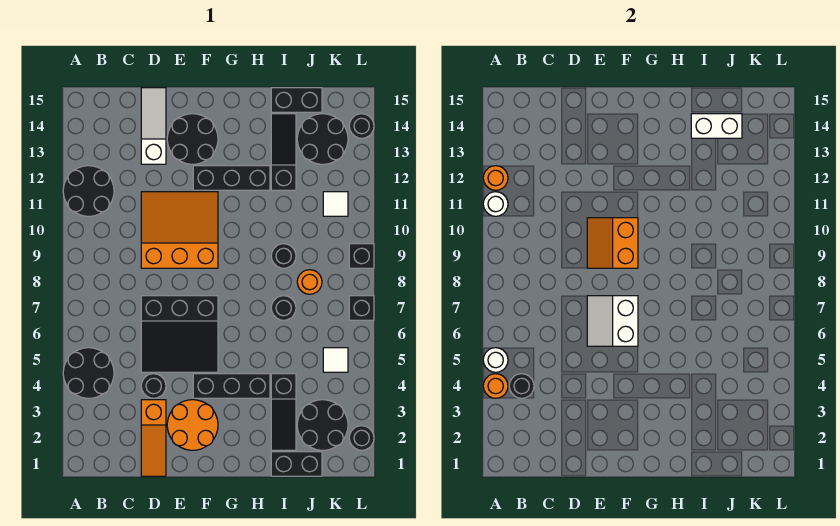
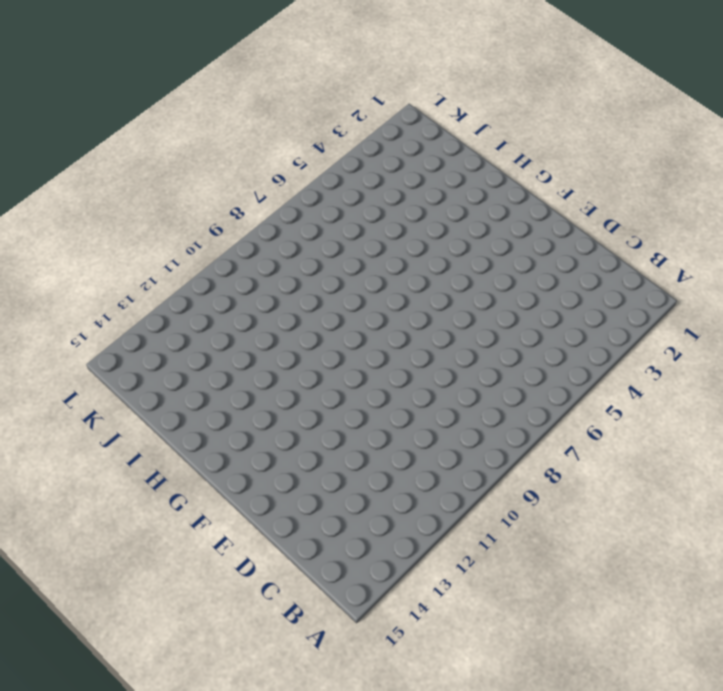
none -> black round brick A4:B5 level 1
none -> black round brick A11:B12 level 1
none -> orange slope D1:D3 level 1 top 3
none -> black round brick D4 level 1

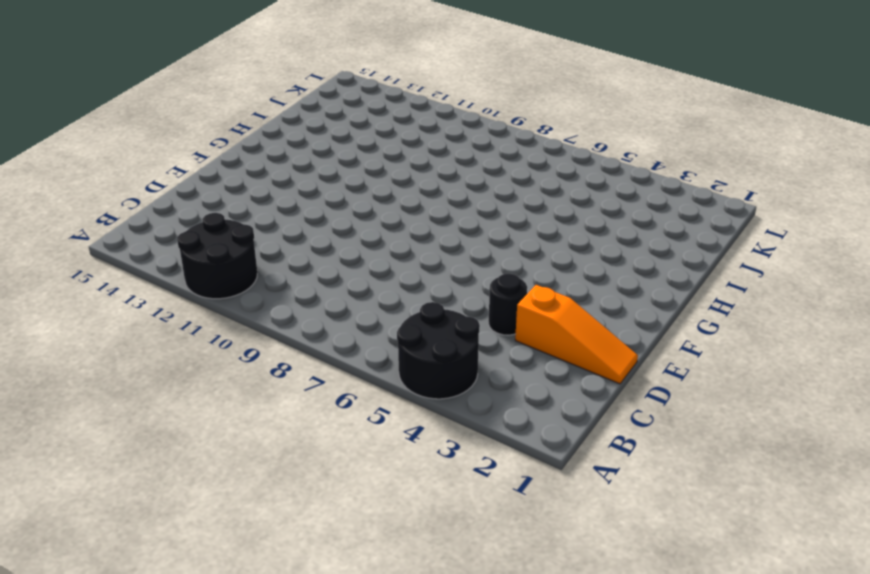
none -> black slope D5:F7 level 1 top 7
none -> orange slope D9:F11 level 1 top 9
none -> white slope D13:D15 level 1 top 13
none -> orange round brick E2:F3 level 1

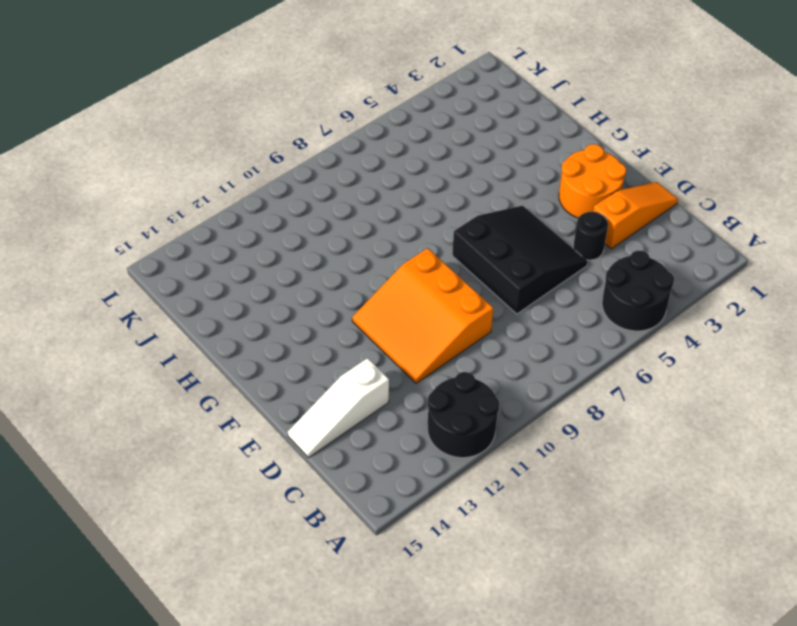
none -> black round brick E13:F14 level 1
none -> black brick F4:H4 level 1
none -> black brick F12:H12 level 1
none -> black brick I1:J1 level 1

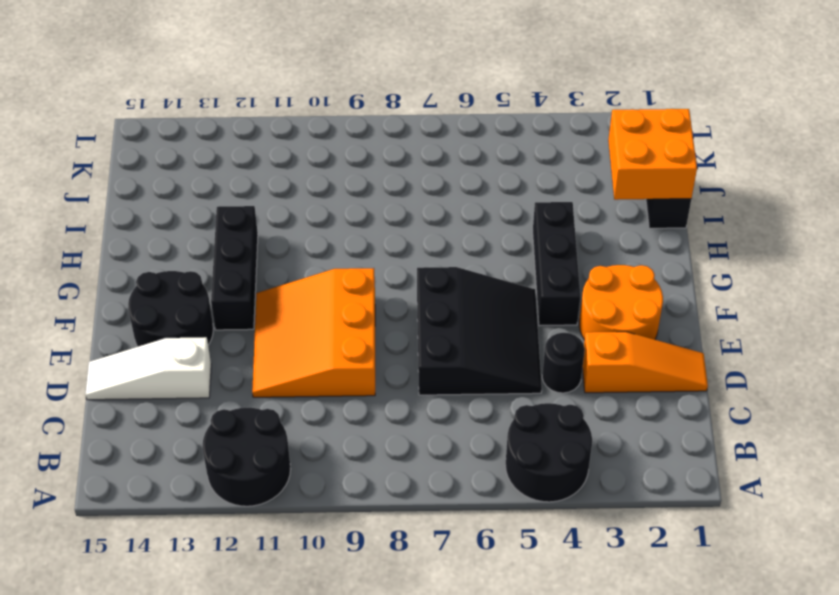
orange brick I1:J2 level 2 -> none
none -> black slope I2:I4 level 1 top 4
none -> black round brick I7 level 1
none -> black round brick I9 level 1
none -> black slope I12:I14 level 1 top 12

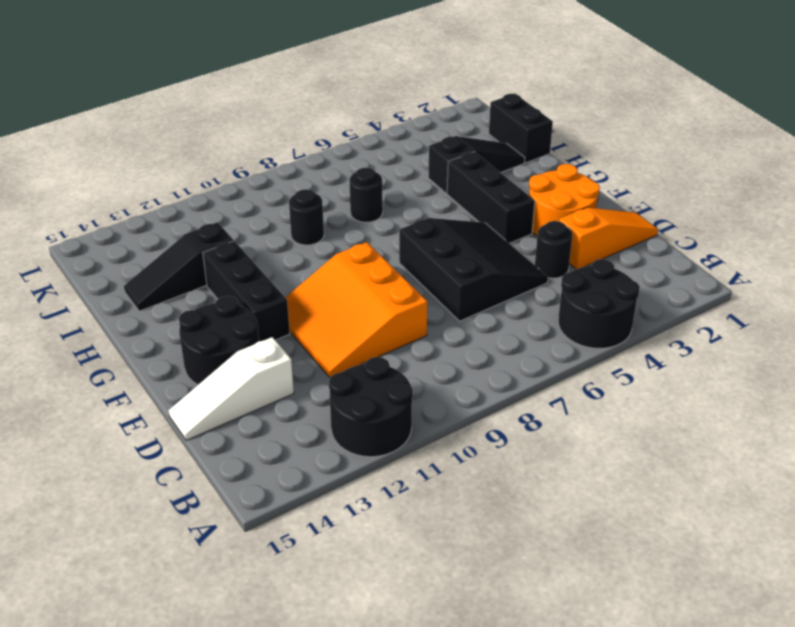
none -> black brick I15:J15 level 1
none -> black round brick J2:K3 level 1
none -> orange round brick J8 level 1
none -> black round brick J13:K14 level 1

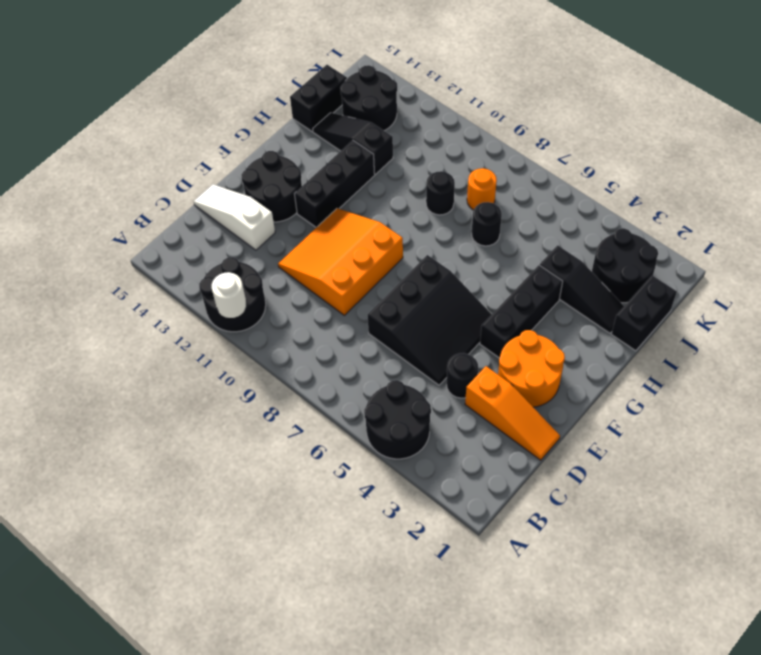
none -> white tile K5 level 1
none -> white tile K11 level 1
none -> black round brick L2 level 1
none -> black brick L7 level 1

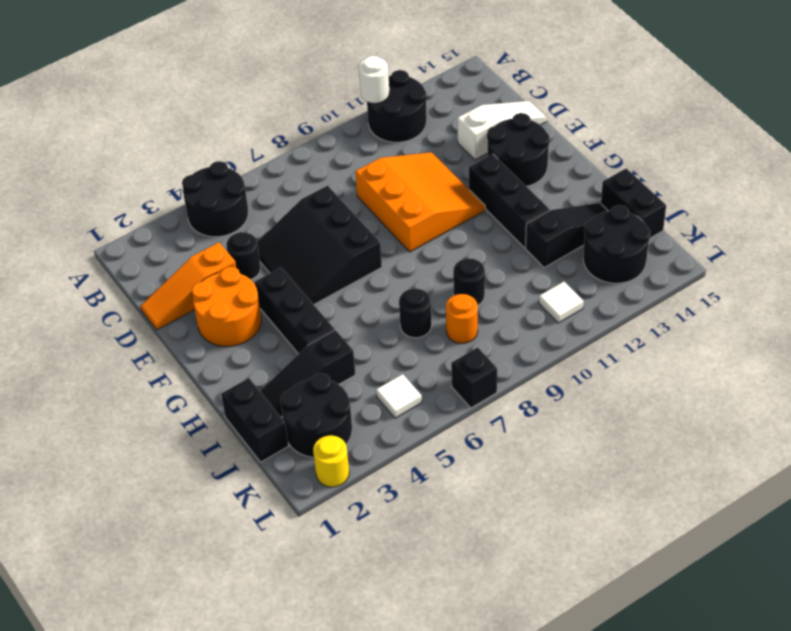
yellow round brick L2 level 1 -> black round brick L2 level 1
none -> black brick L9 level 1
none -> black round brick L14 level 1
none -> orange round brick A4 level 2
none -> white round brick A5 level 2

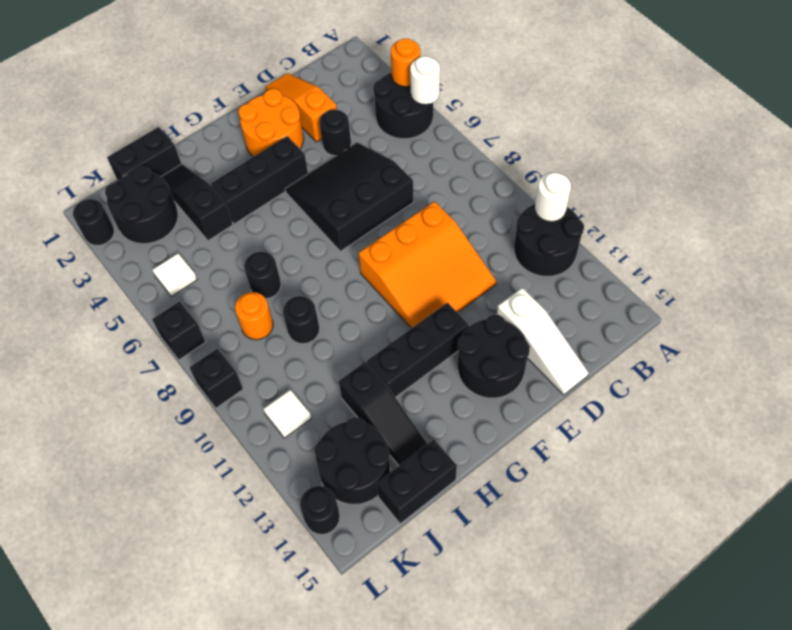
none -> orange round brick A12 level 2
none -> black round brick B4 level 2
none -> white slope E6:F7 level 2 top F
none -> orange slope E9:F10 level 2 top F

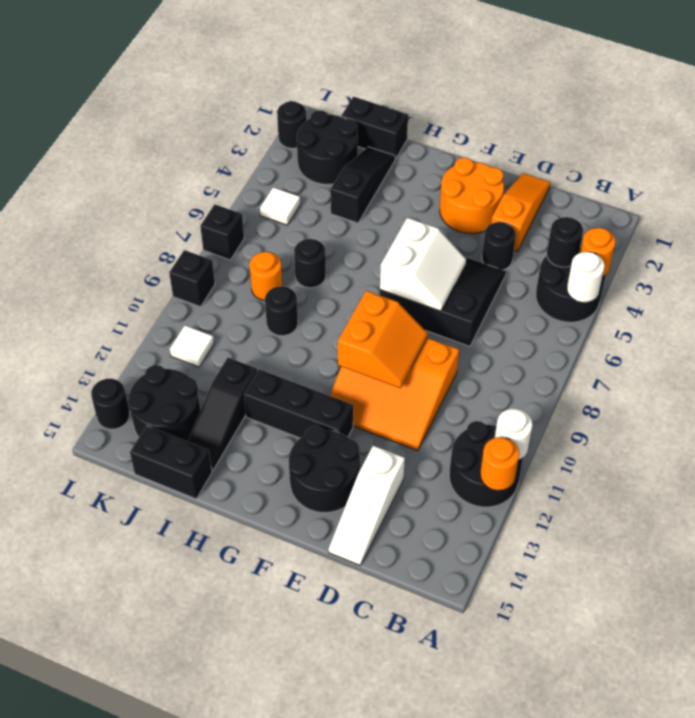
none -> black brick F4:H4 level 1
none -> white brick I14:J14 level 2

